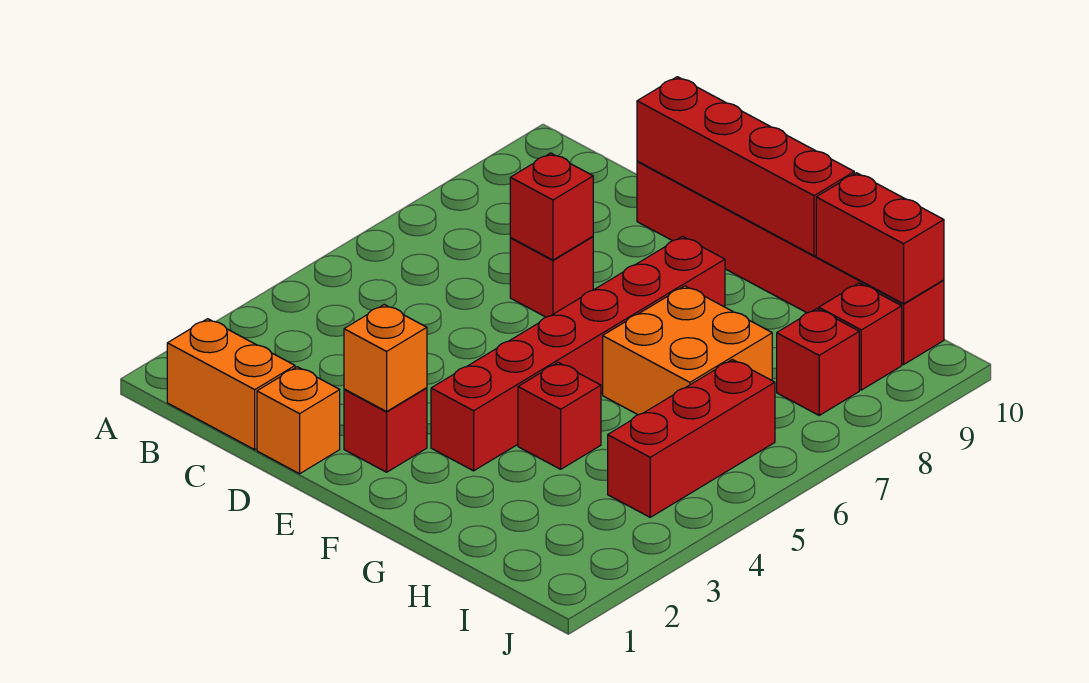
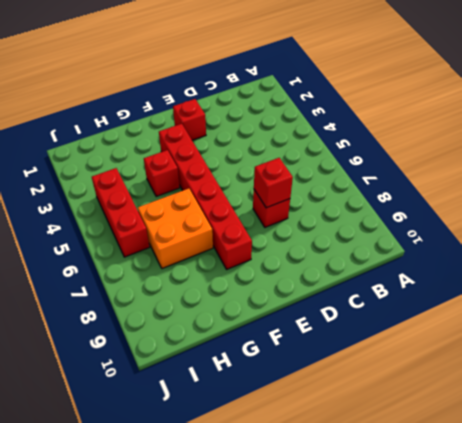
none -> orange brick B1:C1 level 1
none -> orange brick D1 level 1
none -> red brick D10:I10 level 1

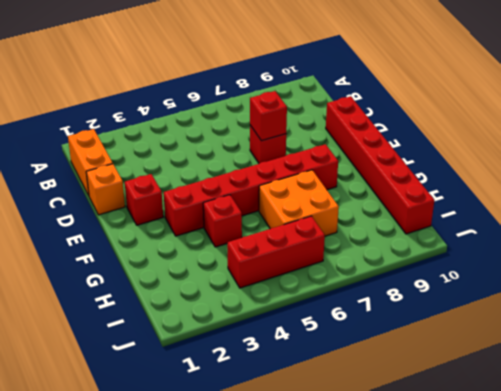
none -> red brick I8 level 1
none -> red brick I9 level 1
none -> red brick D10:G10 level 2

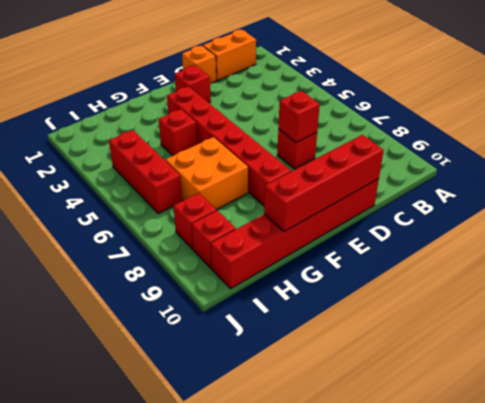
none -> orange brick E2 level 2
none -> red brick H10:I10 level 2

